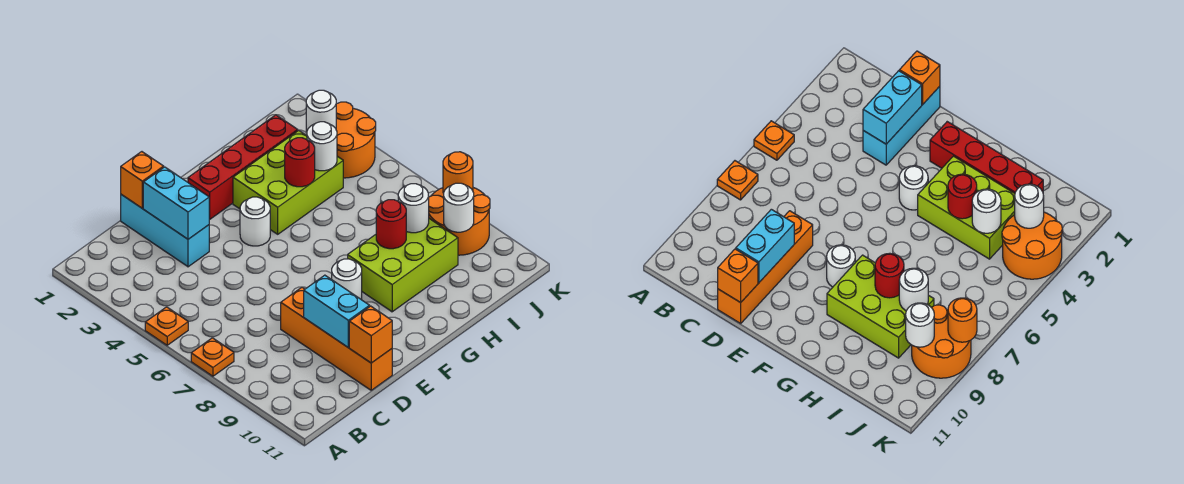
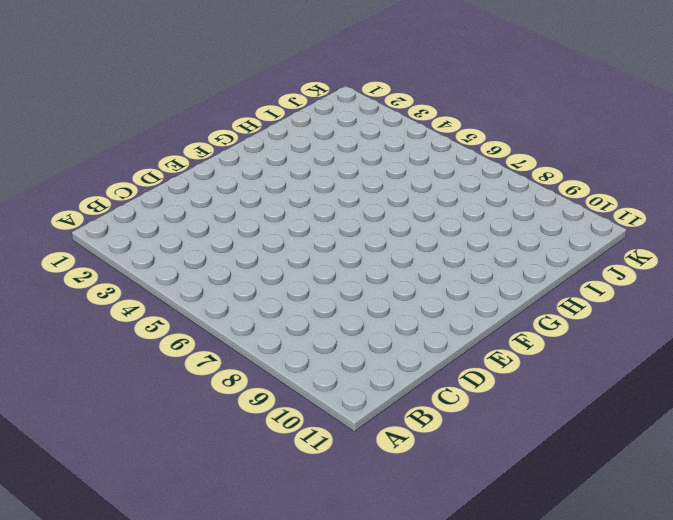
none -> orange plate A5 level 1
none -> orange plate A7 level 1
none -> cyan brick D1:D3 level 1

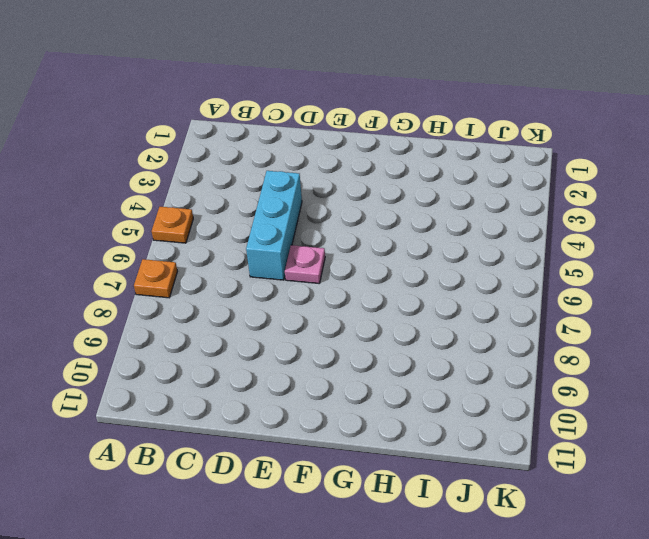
cyan brick D4:D6 level 1 -> cyan brick D1:D3 level 1
pink plate E6 level 1 -> none
none -> orange brick D8:D11 level 1
none -> red brick F2:I2 level 1
none -> white round brick F4 level 1

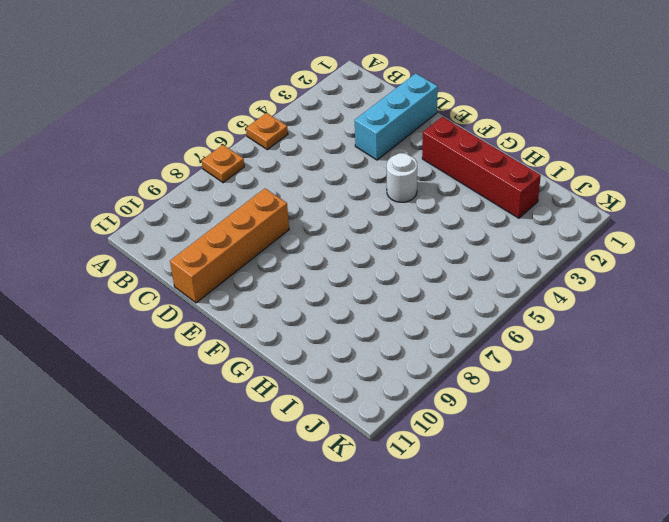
none -> white round brick F8 level 1
none -> lime brick G3:I4 level 1
none -> lime brick G8:I9 level 1

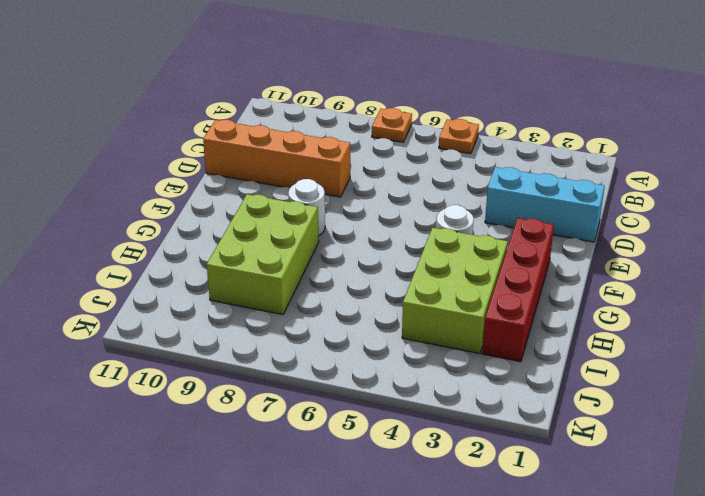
none -> orange round brick J3:K4 level 1
none -> orange round brick J8:K9 level 1
none -> orange brick D1 level 2

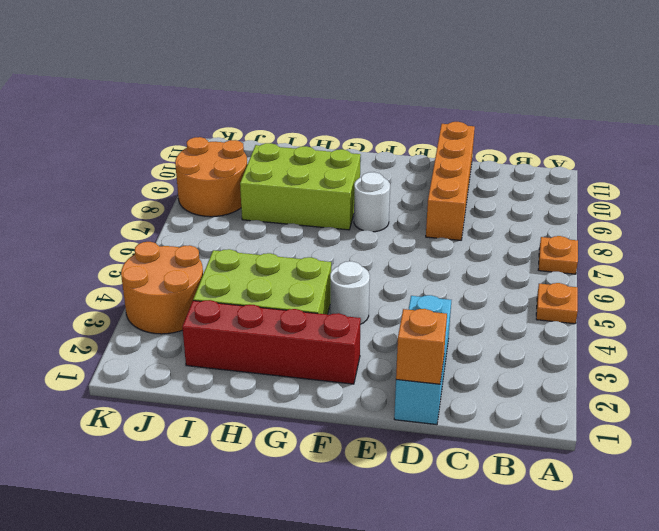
none -> cyan brick D2:D3 level 2
none -> cyan brick D9:D10 level 2
none -> orange brick D11 level 2

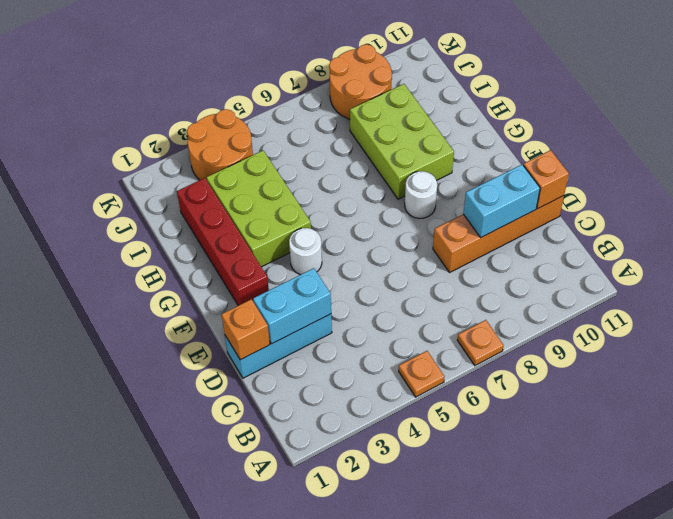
none -> red round brick H4 level 2
none -> red round brick H8 level 2
none -> white round brick I4 level 2

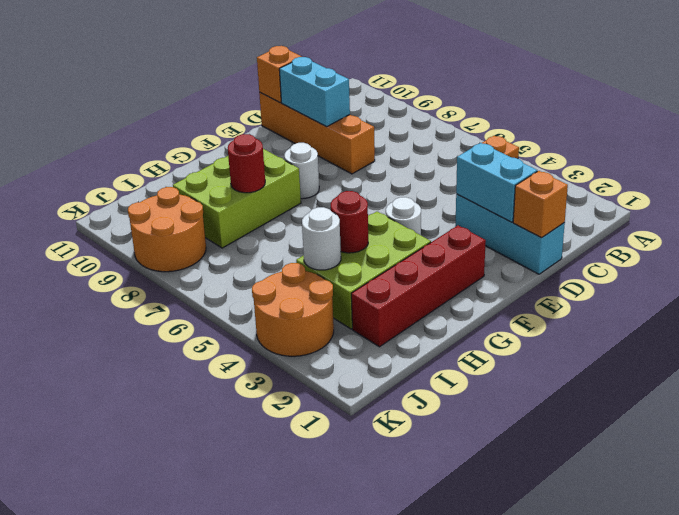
none -> orange plate A7 level 1
none -> white round brick I8 level 2
none -> white round brick J3 level 2

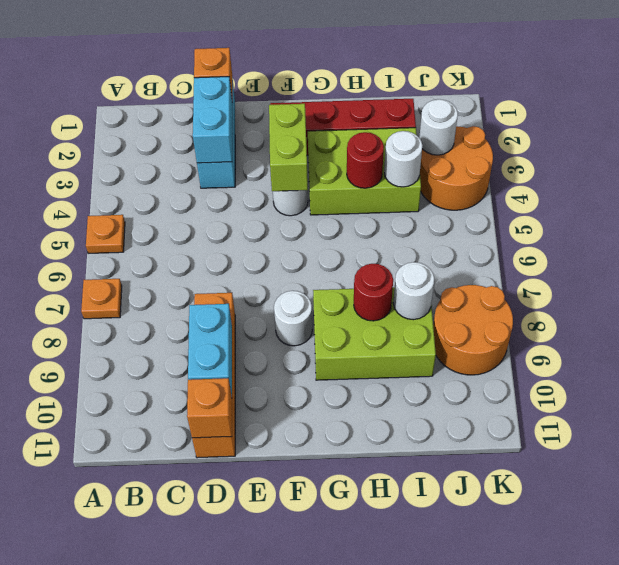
lime brick F3:F4 level 2 -> none
none -> white round brick J9 level 2
none -> orange round brick K8 level 2

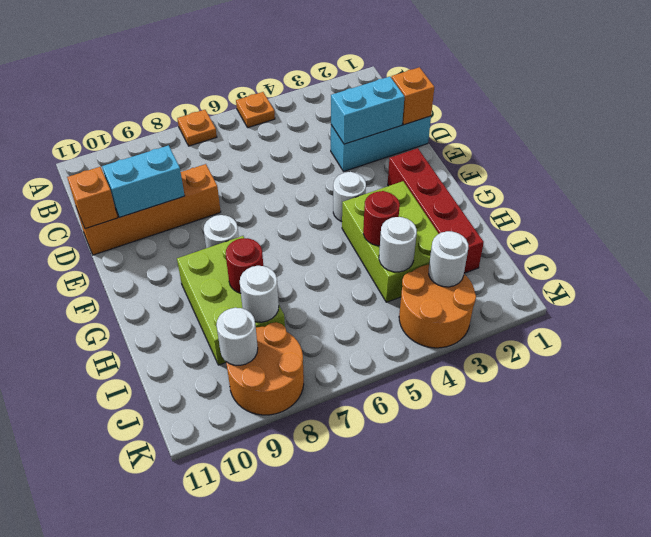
none -> orange round brick K8 level 2

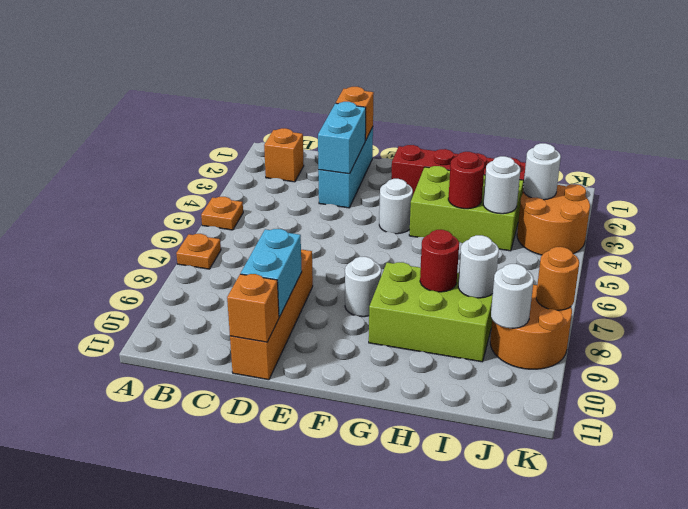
orange brick B2 level 1 -> none

